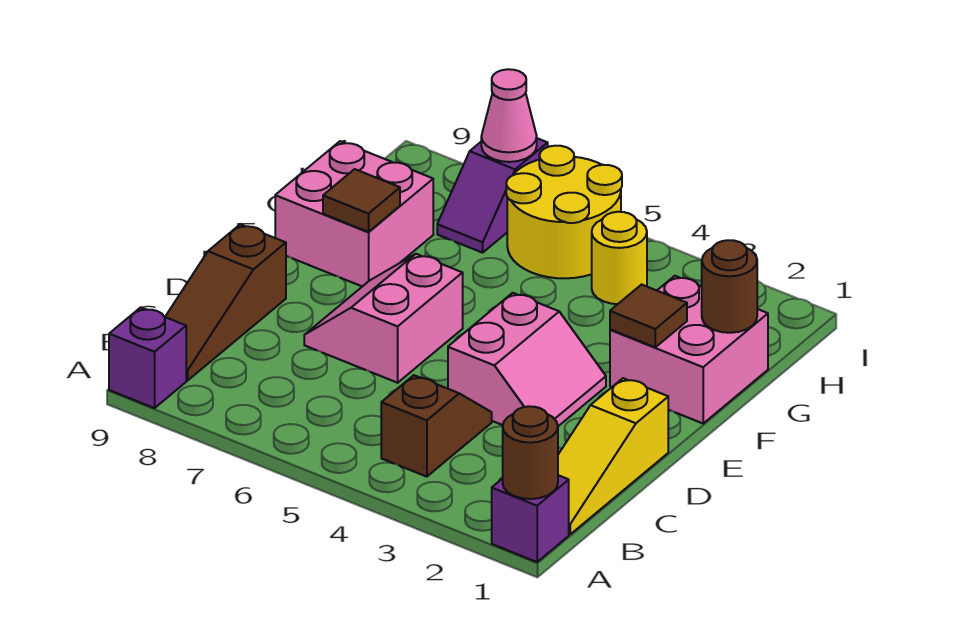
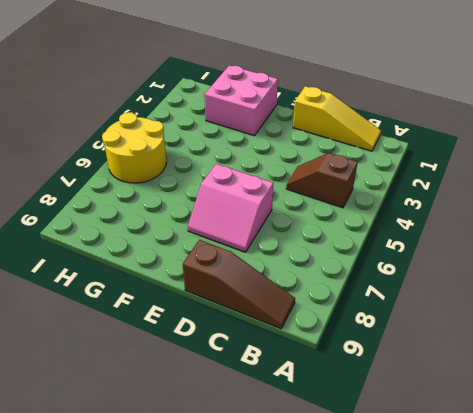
none -> purple brick A1 level 1
none -> purple brick A9 level 1
none -> pink slope D3:E4 level 1 top 4

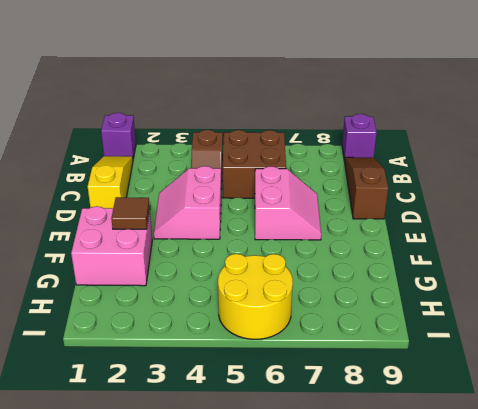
brown brick B5:C6 level 1 -> none
none -> pink brick F8:G9 level 1
none -> yellow round brick H4 level 1
none -> purple slope H7:I7 level 1 top I

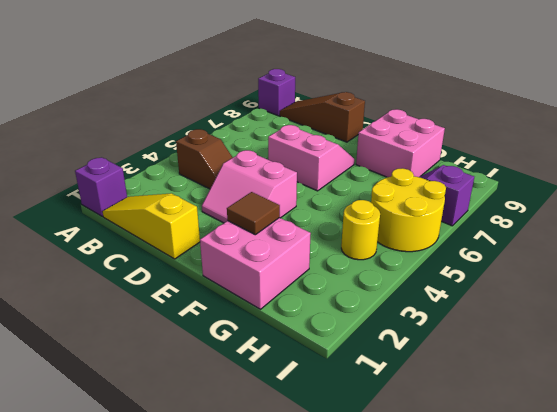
none -> brown round brick A1 level 2
none -> brown tile F8 level 2
none -> brown round brick G1 level 2

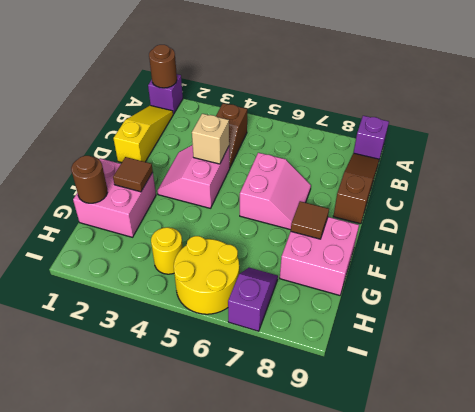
tan brick D4 level 2 -> none
none -> pink cone I7 level 2

